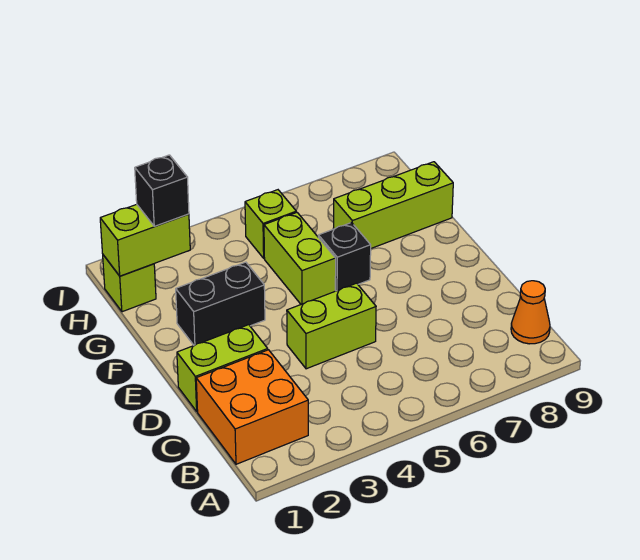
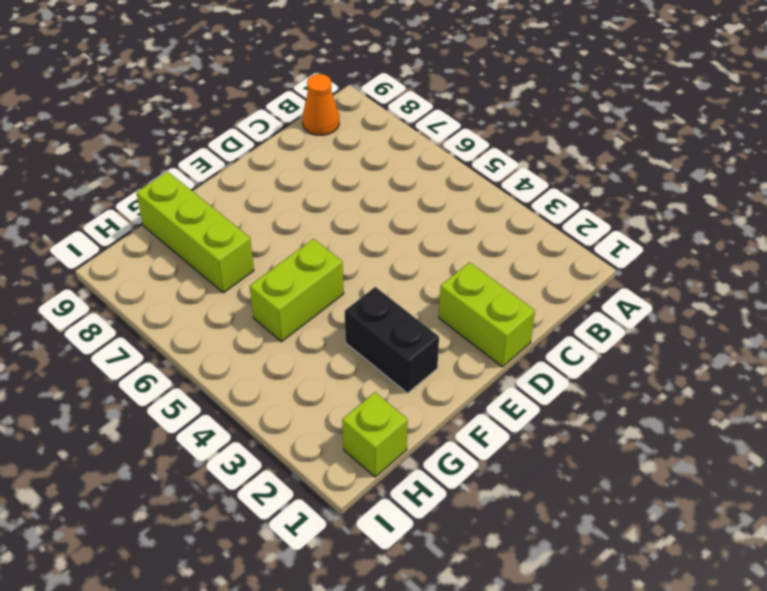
none -> orange brick B1:C2 level 1
none -> lime brick D4:D5 level 1
none -> black brick F6 level 1

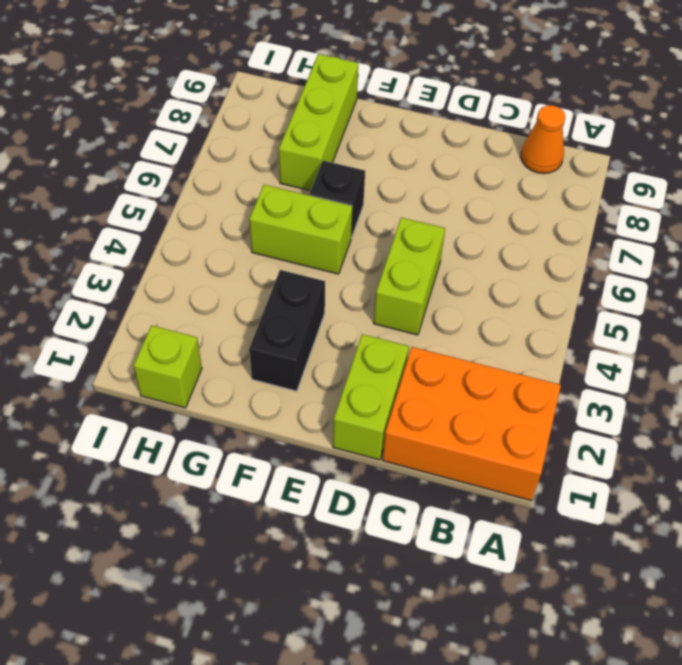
orange brick A1:C2 level 1 -> orange brick B1:C2 level 1
none -> lime brick H5 level 1
none -> lime brick H1:H2 level 2
none -> black brick H2 level 3

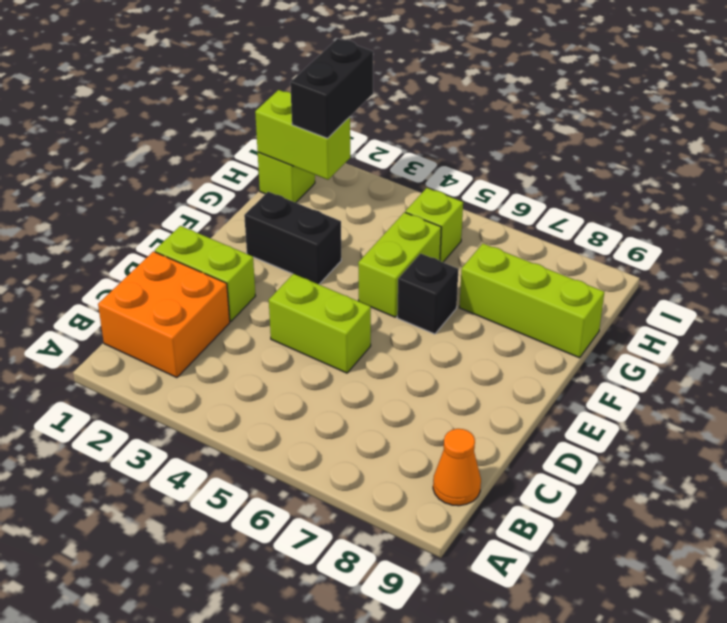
black brick H2:I2 level 3 -> black brick H2 level 3

